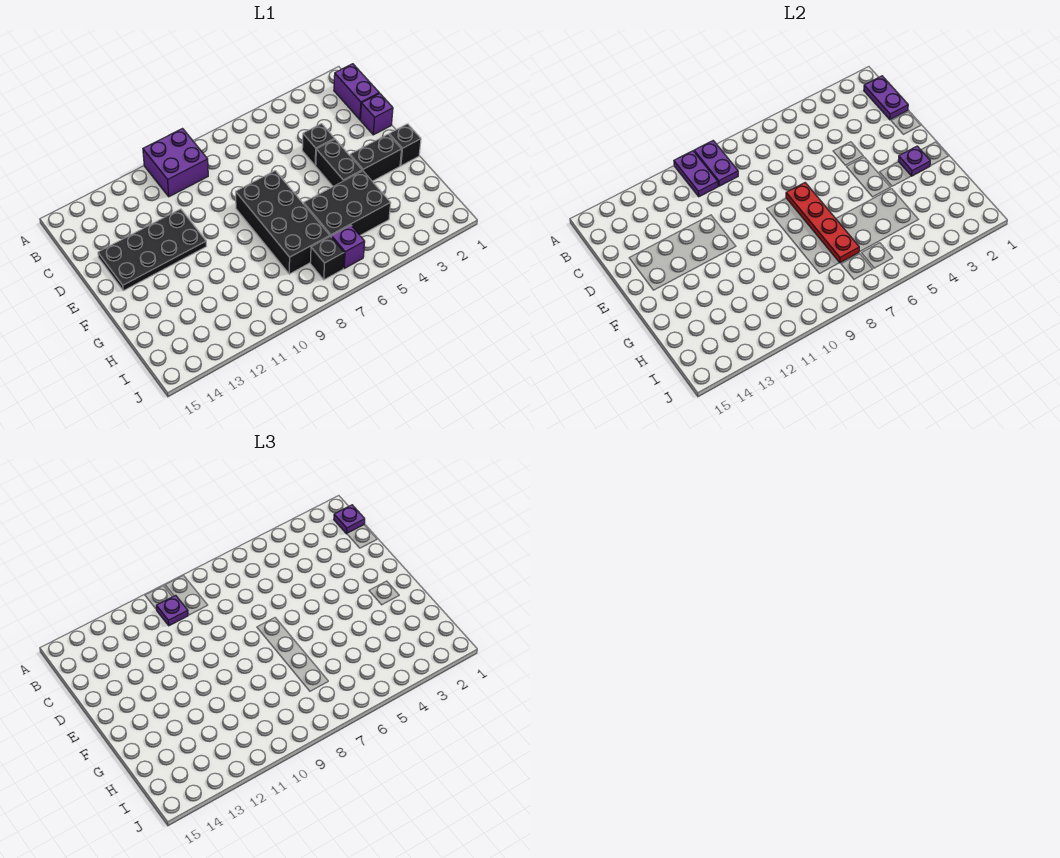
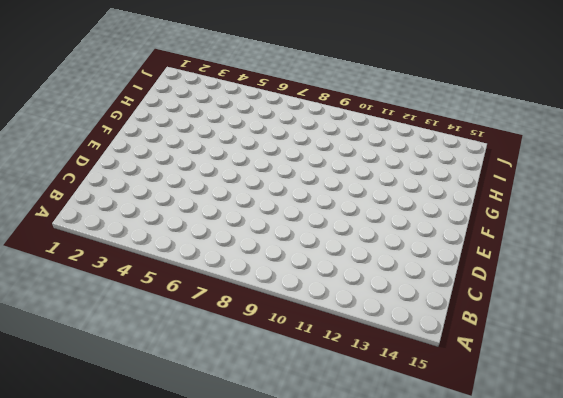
none -> purple brick A9:B10 level 1
none -> purple brick B1:C1 level 1
none -> purple brick D1 level 1

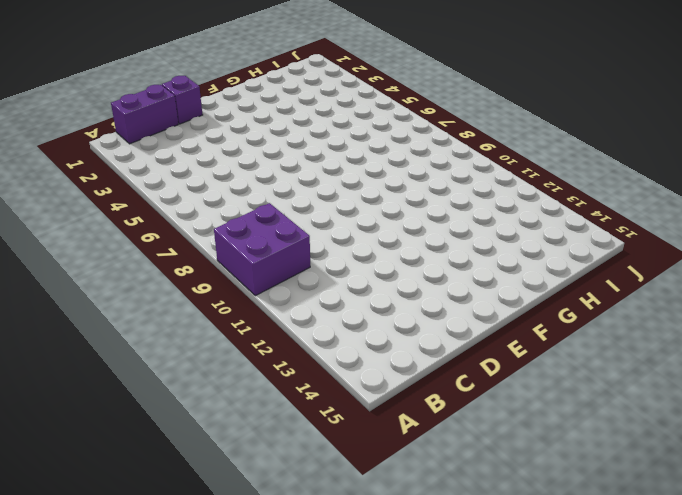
none -> black brick D4 level 1
none -> black plate D11:E14 level 1
none -> black brick E4:F4 level 1

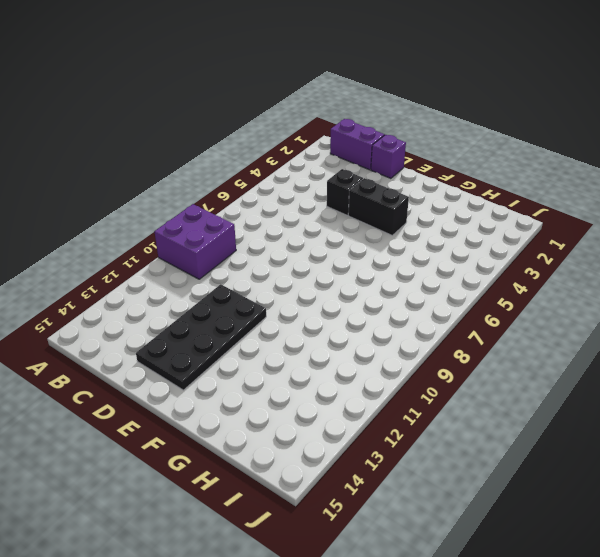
none -> black brick E7:H8 level 1
none -> black brick F1 level 1
none -> black brick F2:F3 level 1

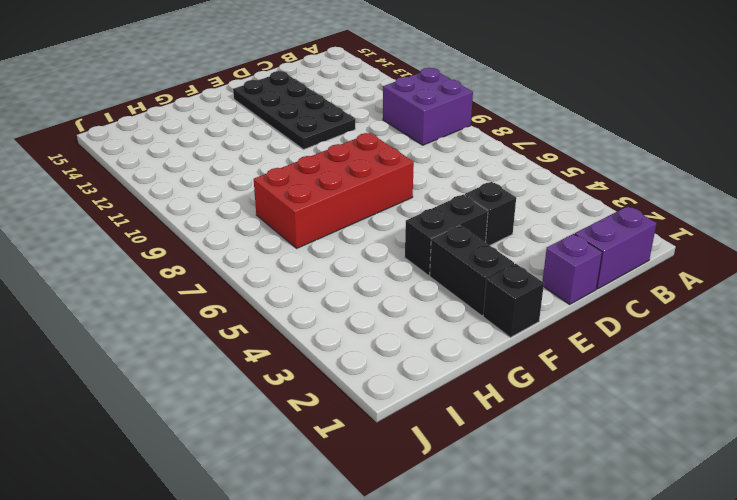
red brick E7:H8 level 1 -> black brick E7:H8 level 1
none -> black brick G4:H6 level 1
none -> purple brick I6 level 1
none -> black brick I7 level 1

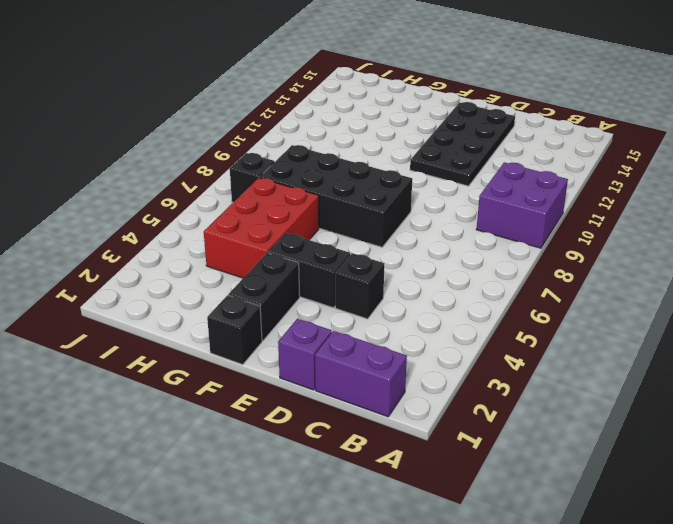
red brick G4:H6 level 1 -> black brick G4:H6 level 1
none -> purple brick I6 level 1
none -> purple plate A9:B9 level 2
none -> purple plate A10:B10 level 2

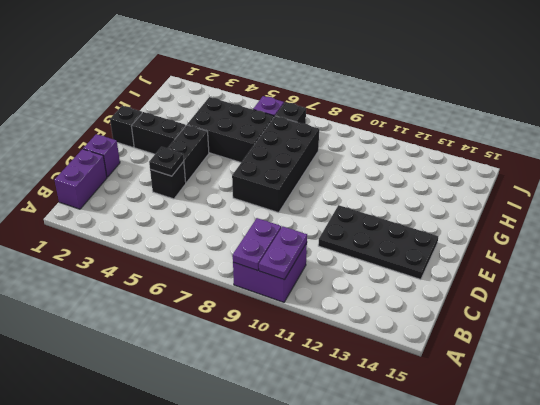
black plate D4 level 2 -> none
none -> purple plate B1:C1 level 2
none -> red plate E7:H7 level 2
none -> purple plate F2 level 2

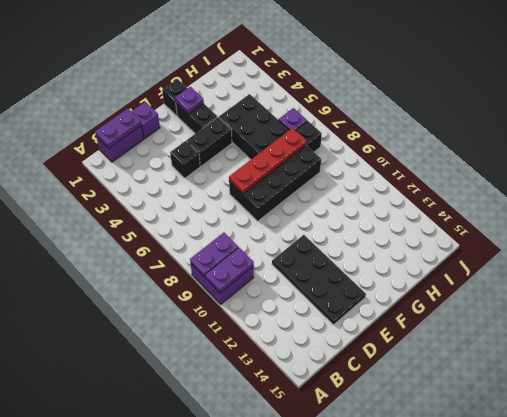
none -> purple plate B1 level 3
none -> purple plate B10 level 3

